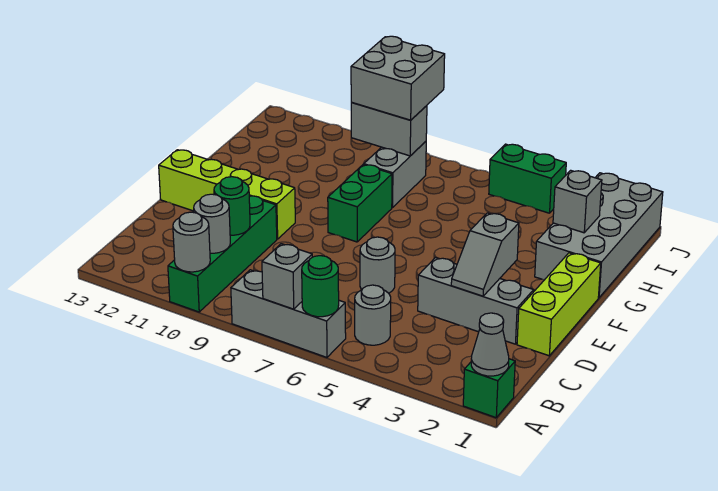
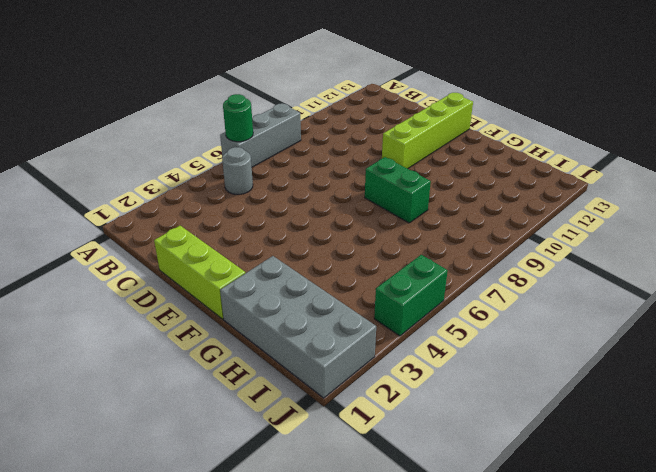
none -> green brick A1 level 1
none -> green brick A10:D10 level 1
none -> grey brick D2:D4 level 1

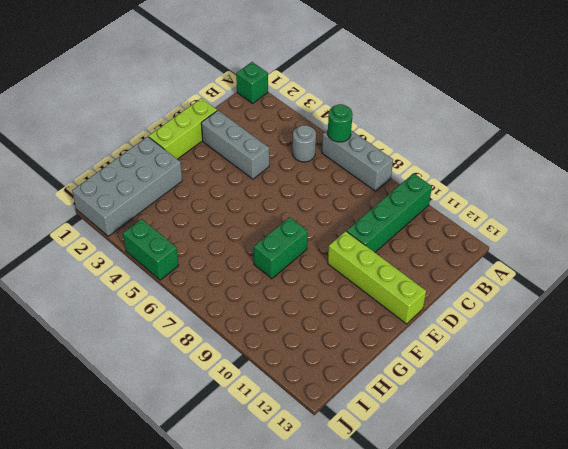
none -> grey round brick D6 level 1
none -> grey brick H8:I8 level 1
none -> grey cone A1 level 2

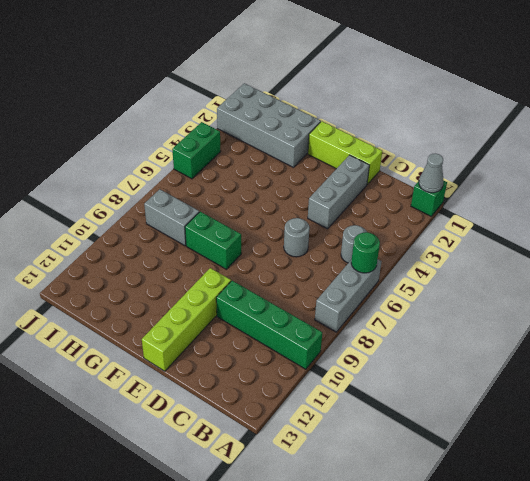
none -> grey brick A7 level 2
none -> grey round brick A10 level 2
none -> grey round brick B10 level 2

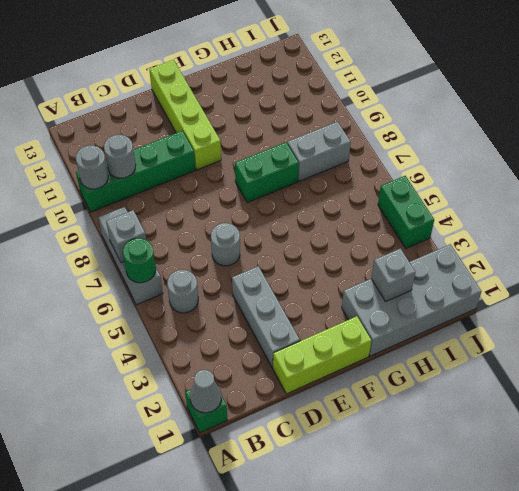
none -> green round brick C10 level 2
none -> grey slope D3:E3 level 2 top E
none -> grey brick I8:I9 level 2

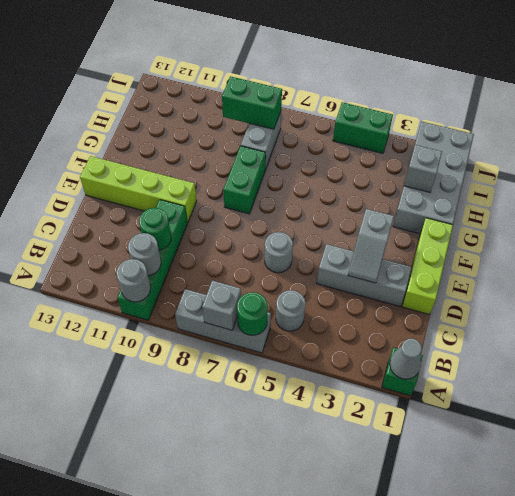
green brick I8:I9 level 2 -> grey brick I8:I9 level 2
none -> grey brick I8:J9 level 3

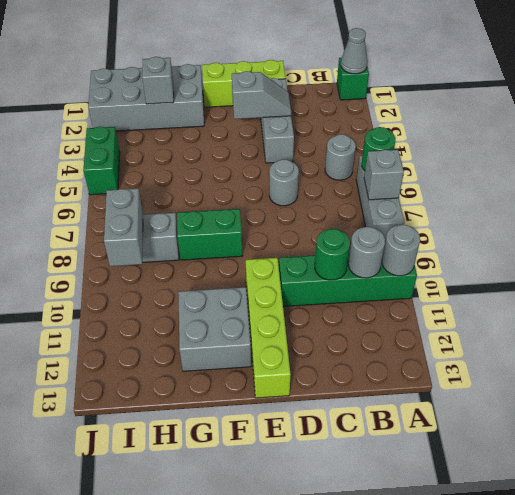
grey brick F11:G12 level 1 -> grey brick I8:J9 level 3

